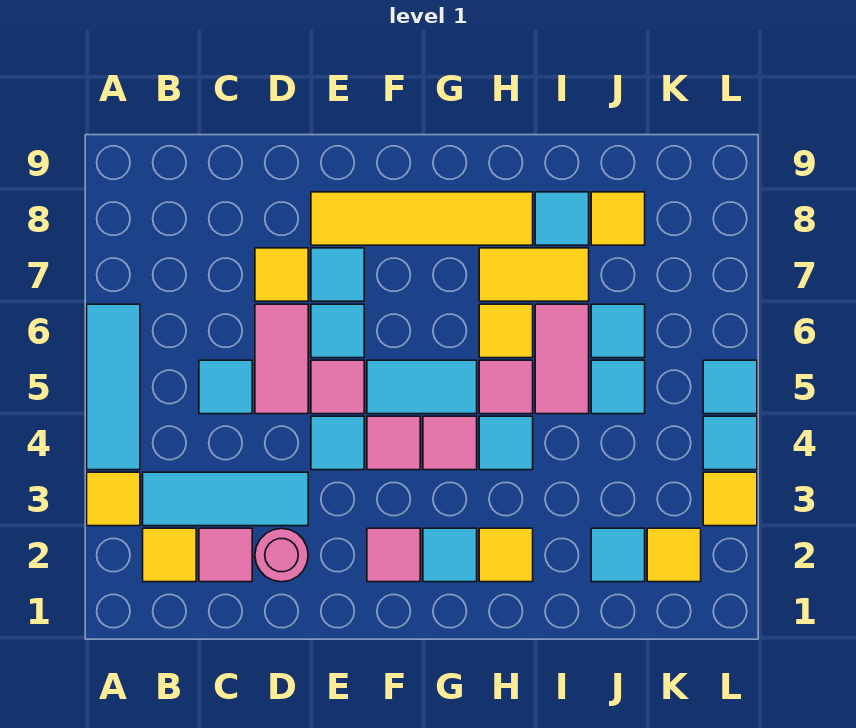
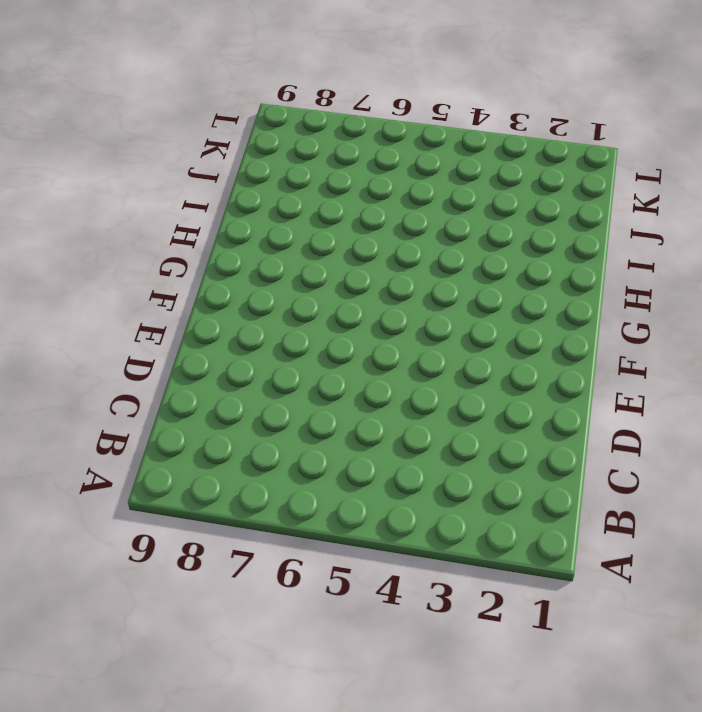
none -> yellow tile A3 level 1
none -> cyan tile A4:A6 level 1
none -> yellow tile B2 level 1
none -> cyan tile B3:D3 level 1

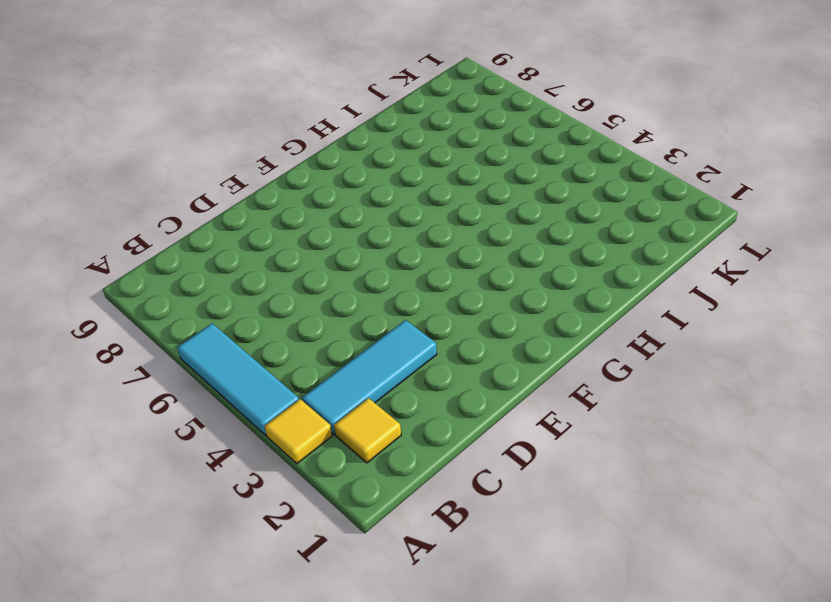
none -> pink tile C2 level 1
none -> cyan tile C5 level 1
none -> pink round brick D2 level 1
none -> pink tile D5:D6 level 1

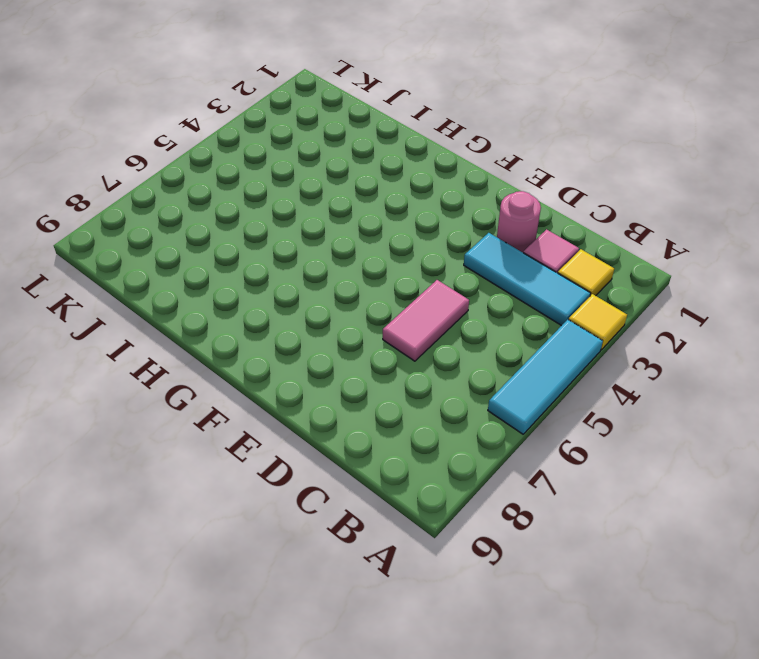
none -> cyan tile C5 level 1
none -> yellow tile D7 level 1
none -> cyan tile E4 level 1
none -> pink tile E5 level 1

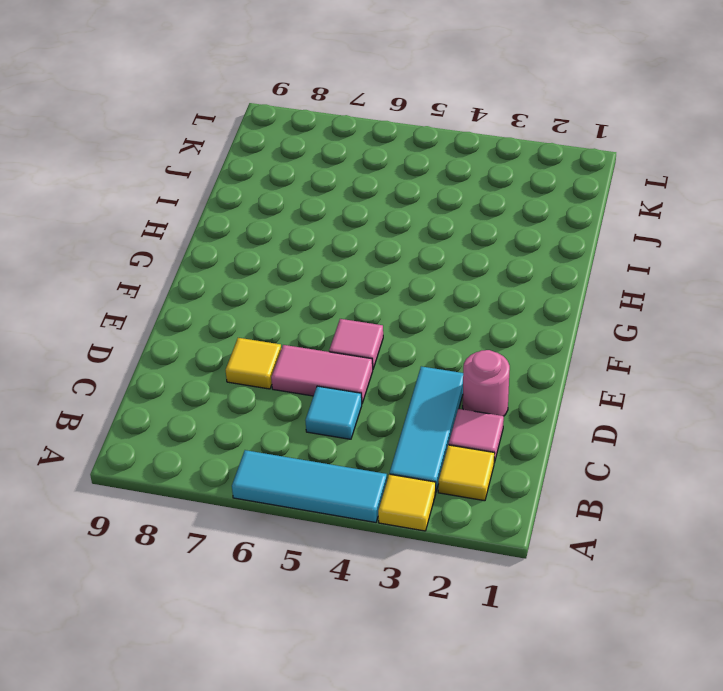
none -> cyan tile E4 level 1
none -> cyan tile E6 level 1
none -> cyan tile E7 level 1
none -> yellow tile E8:H8 level 1

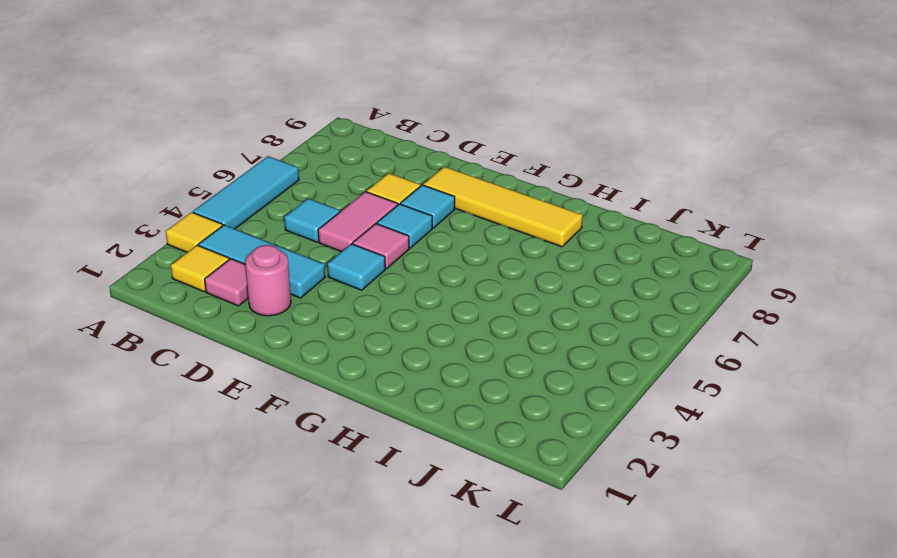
none -> pink tile F2 level 1
none -> pink tile F4 level 1
none -> cyan tile F5:G5 level 1
none -> cyan tile G2 level 1

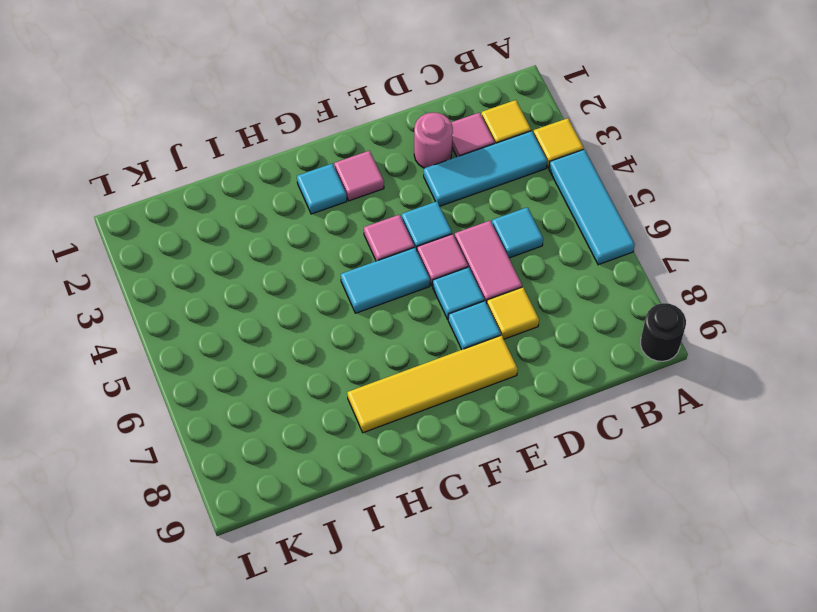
black round brick A9 level 1 -> none
none -> pink tile G4 level 1
none -> yellow tile H2 level 1
none -> cyan tile H4 level 1
none -> pink tile H5 level 1

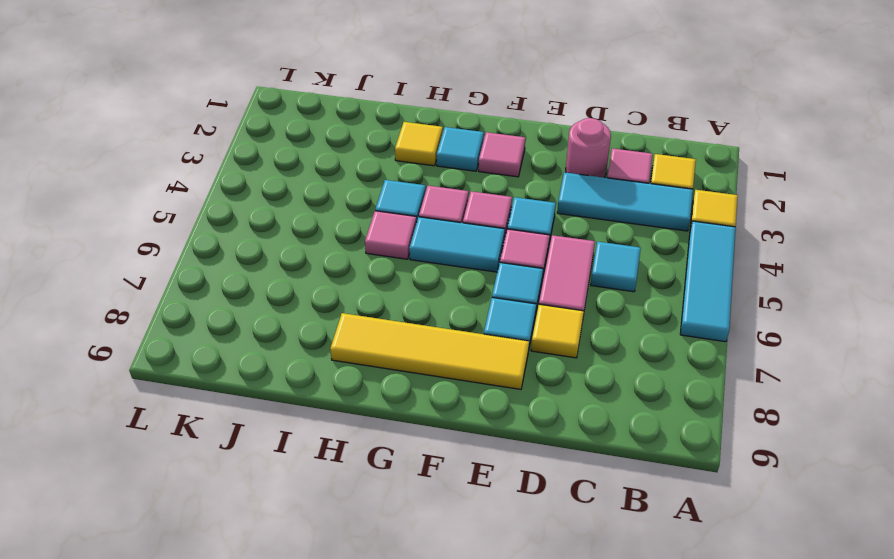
none -> yellow tile H6 level 1
none -> yellow tile H7:I7 level 1
none -> pink tile I5:I6 level 1
none -> cyan tile I8 level 1

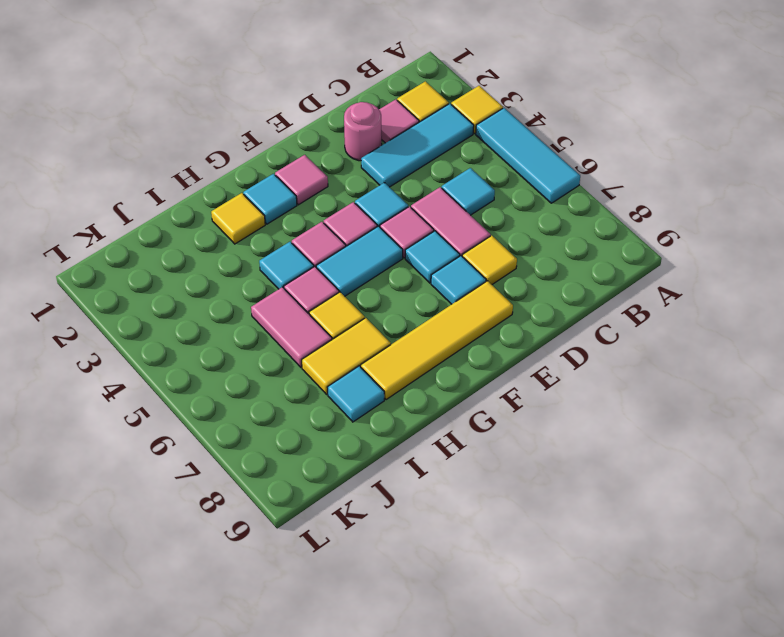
none -> cyan tile J2 level 1
none -> cyan tile J5 level 1
none -> cyan tile J6 level 1
none -> yellow tile J8 level 1

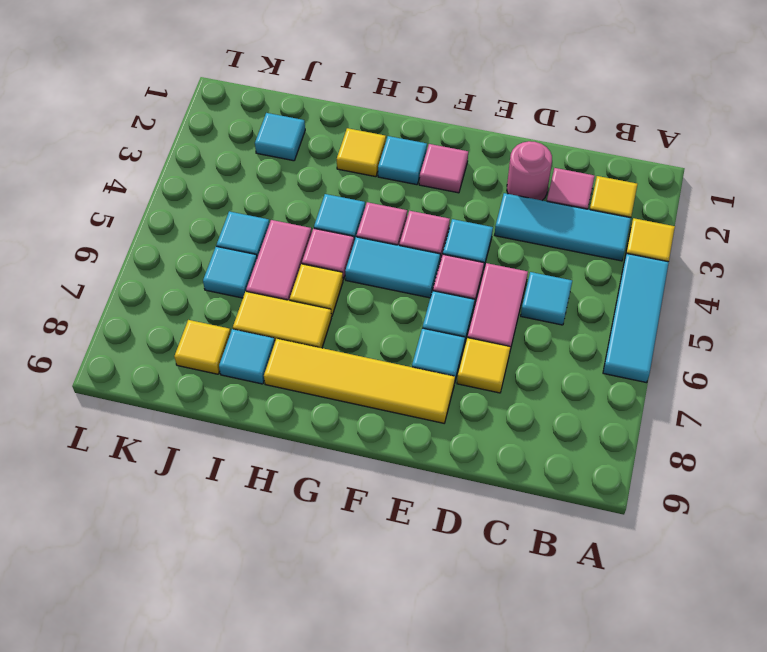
none -> yellow tile K2 level 1
none -> yellow tile L3 level 1
none -> cyan tile L4 level 1
none -> cyan tile L5 level 1

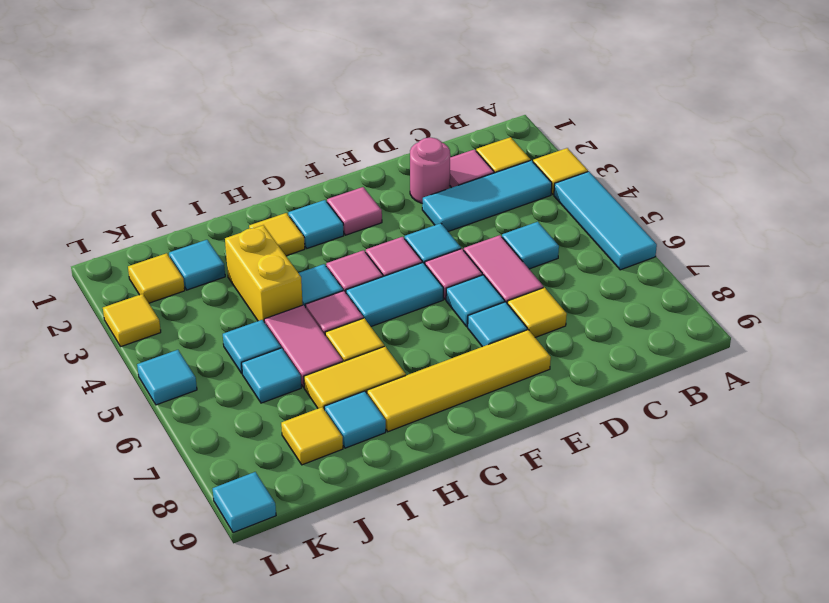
yellow brick I3:I4 level 1 -> none
cyan tile L9 level 1 -> cyan tile L4 level 1

